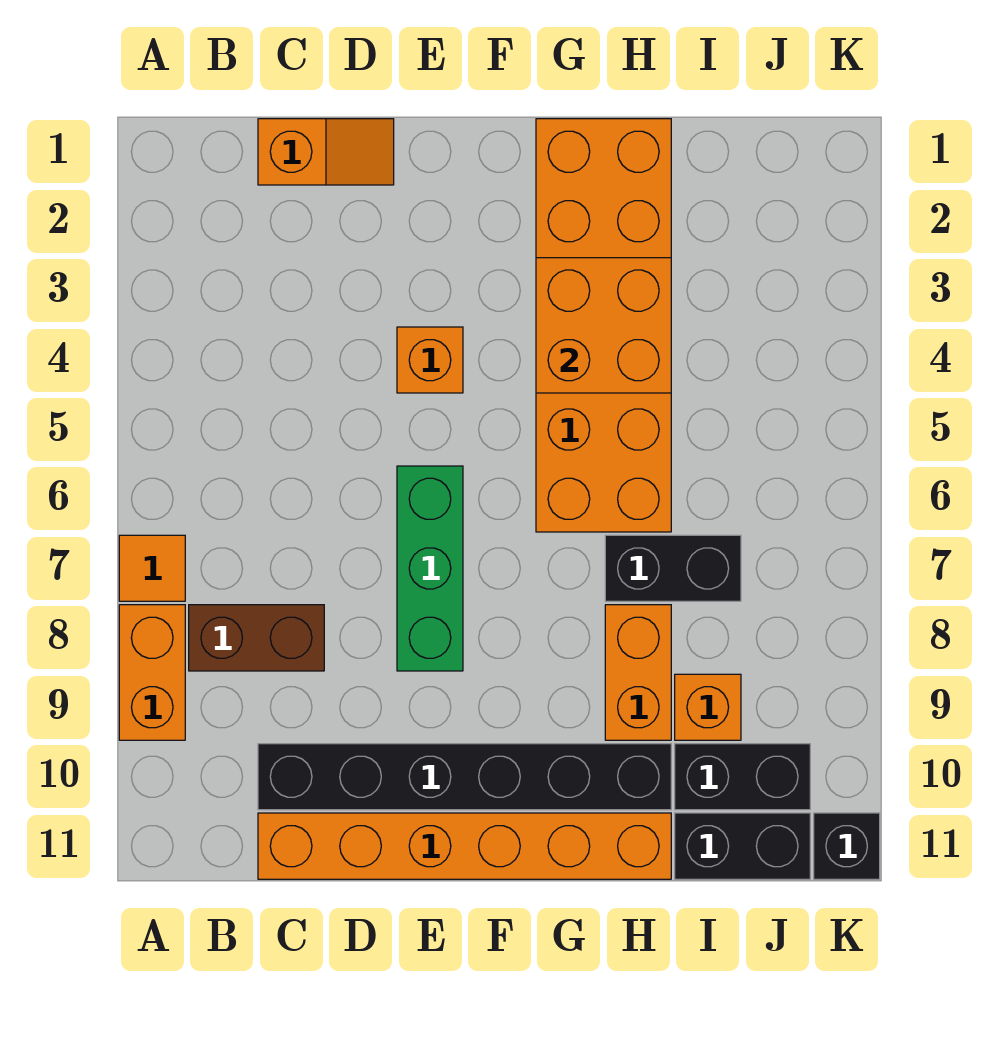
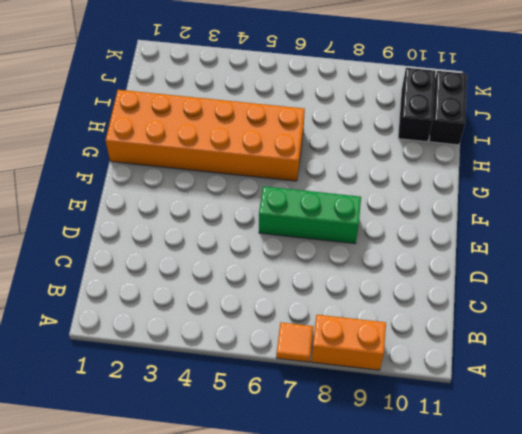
none -> brown brick B8:C8 level 1
none -> orange slope C1:D1 level 1 top C
none -> black brick C10:H10 level 1

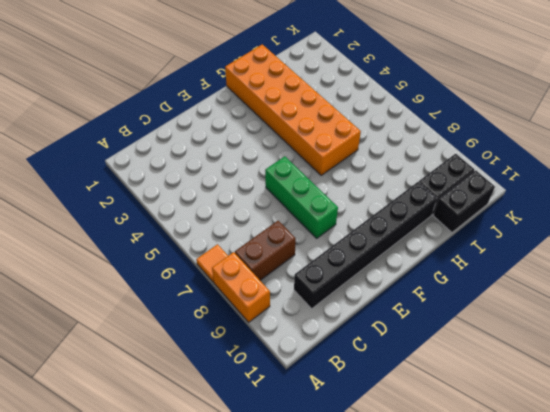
none -> orange slope C1:D1 level 1 top C
none -> orange brick C11:H11 level 1
none -> orange brick E4 level 1

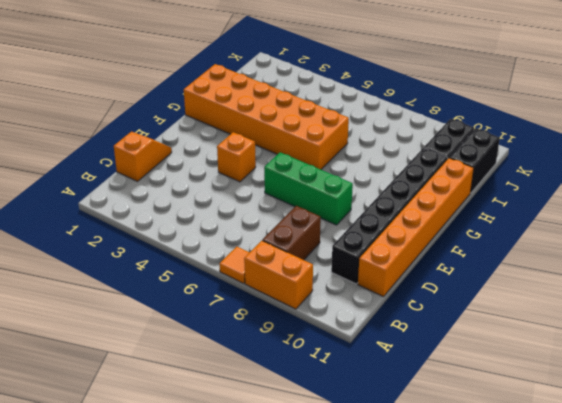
none -> black brick H7:I7 level 1
none -> orange brick H8:H9 level 1
none -> orange brick I9 level 1

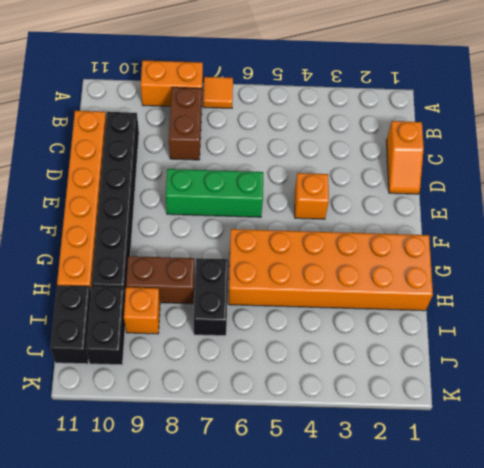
brown brick H8:H9 level 1 -> orange brick H8:H9 level 1
none -> black brick K11 level 1
none -> orange brick G3:H4 level 2

